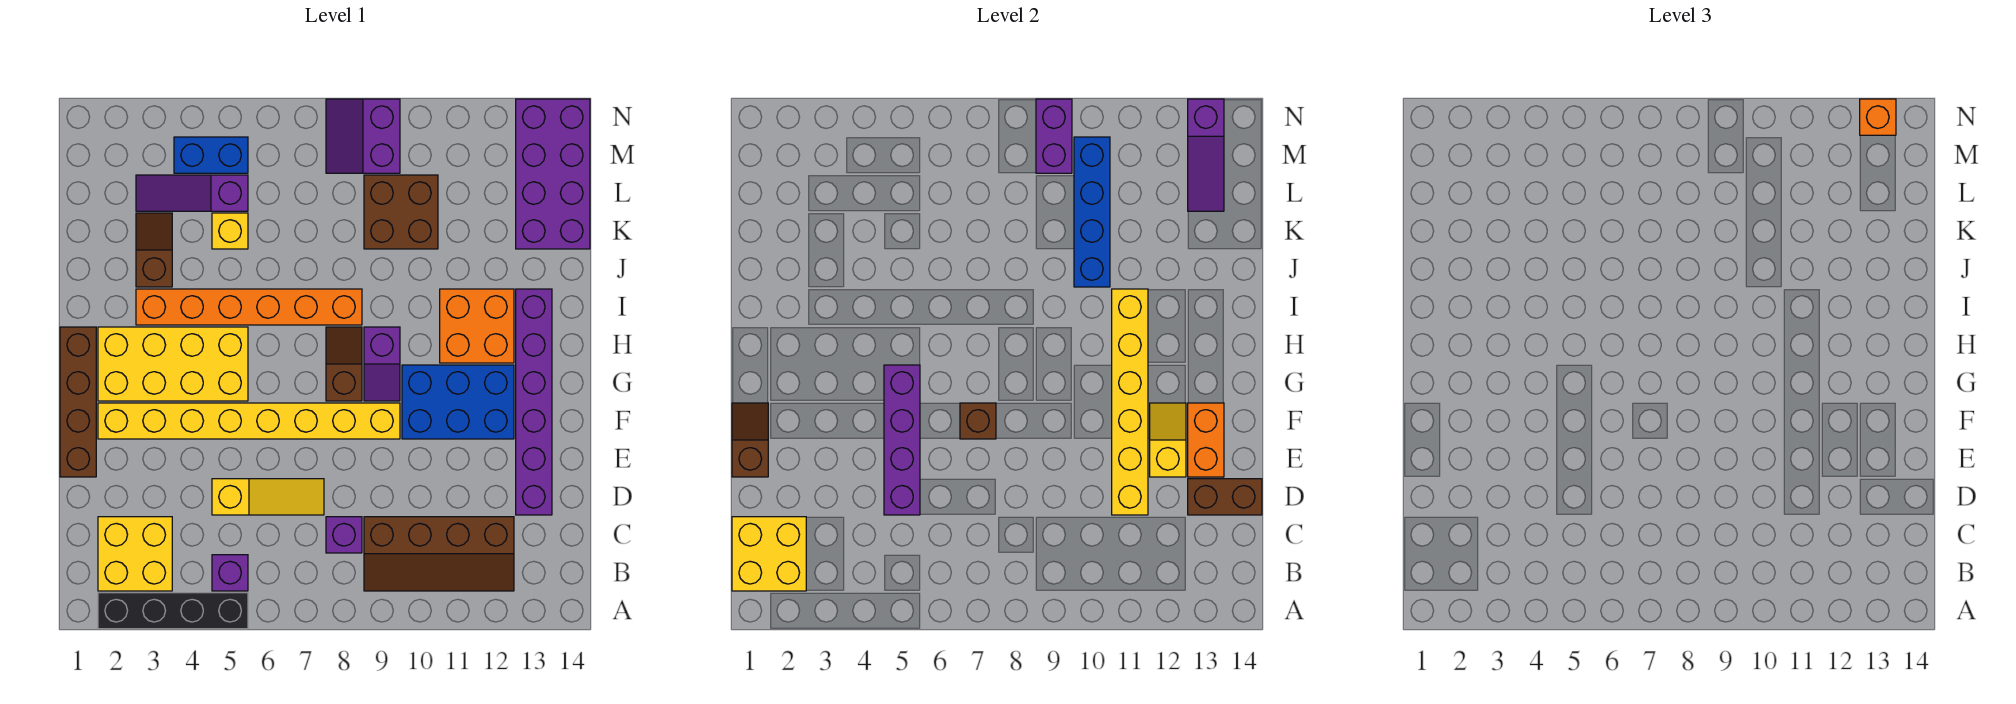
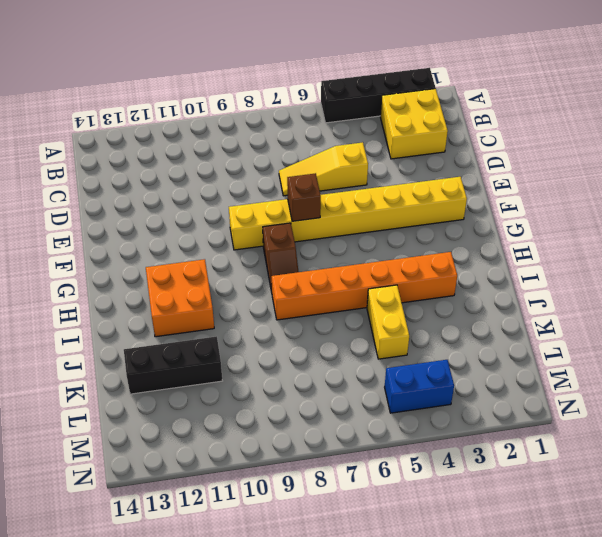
yellow brick J5:K5 level 1 -> yellow brick K5 level 1
black brick K11:K13 level 1 -> purple brick K13:N14 level 1
none -> purple brick B5 level 1
none -> brown slope B9:C12 level 1 top C
none -> purple brick C8 level 1
none -> purple brick D13:I13 level 1

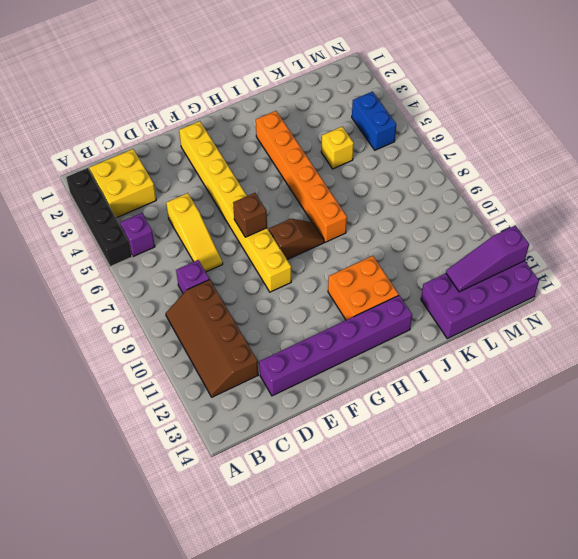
none -> brown brick E1:H1 level 1
none -> blue brick F10:G12 level 1
none -> yellow brick G2:H5 level 1
none -> purple slope G9:H9 level 1 top H

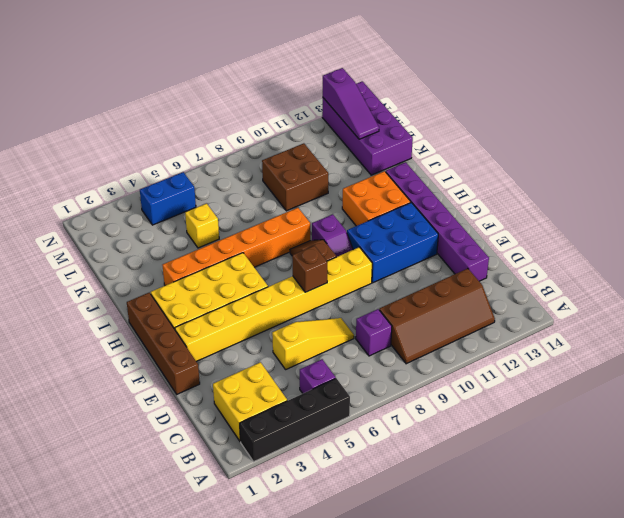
none -> brown slope J3:K3 level 1 top J
none -> purple slope L3:L5 level 1 top 5
none -> purple slope M8:N9 level 1 top 9
none -> yellow brick B1:C2 level 2

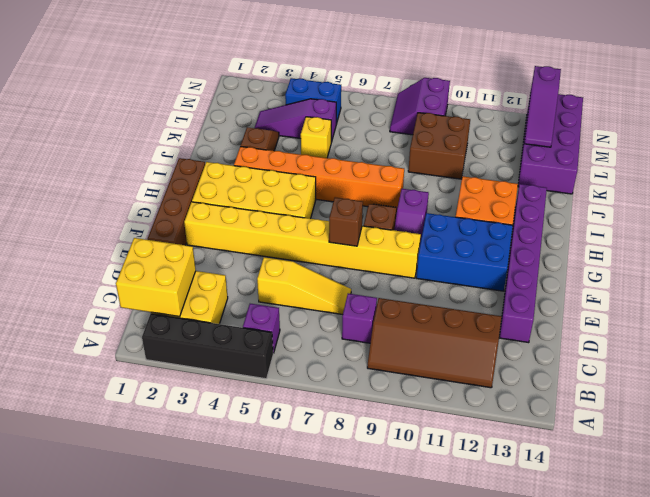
none -> purple brick D5:G5 level 2
none -> yellow brick D11:I11 level 2
none -> brown brick D13:D14 level 2
none -> brown slope E1:F1 level 2 top E

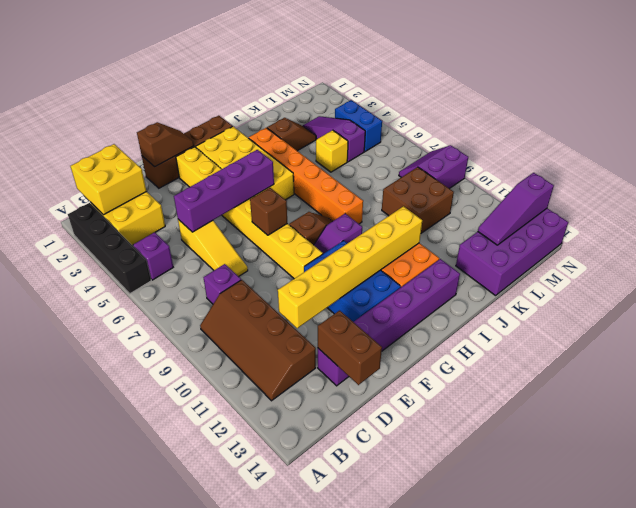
none -> yellow slope E12:F12 level 2 top E
none -> orange brick E13:F13 level 2
none -> blue brick J10:M10 level 2
none -> purple brick M9:N9 level 2

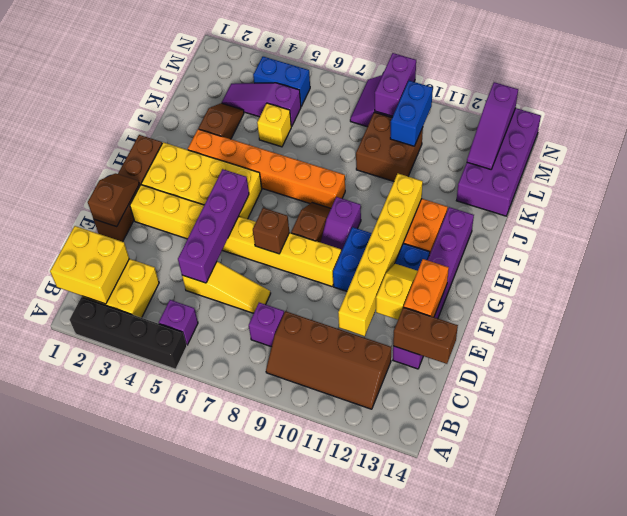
blue brick L10:M10 level 2 -> blue brick J10:M10 level 2
none -> orange brick N13 level 3

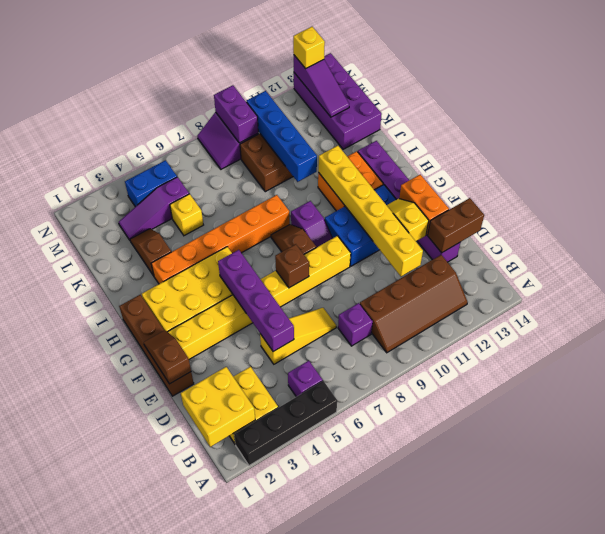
yellow brick N13 level 3 -> orange brick N13 level 3

